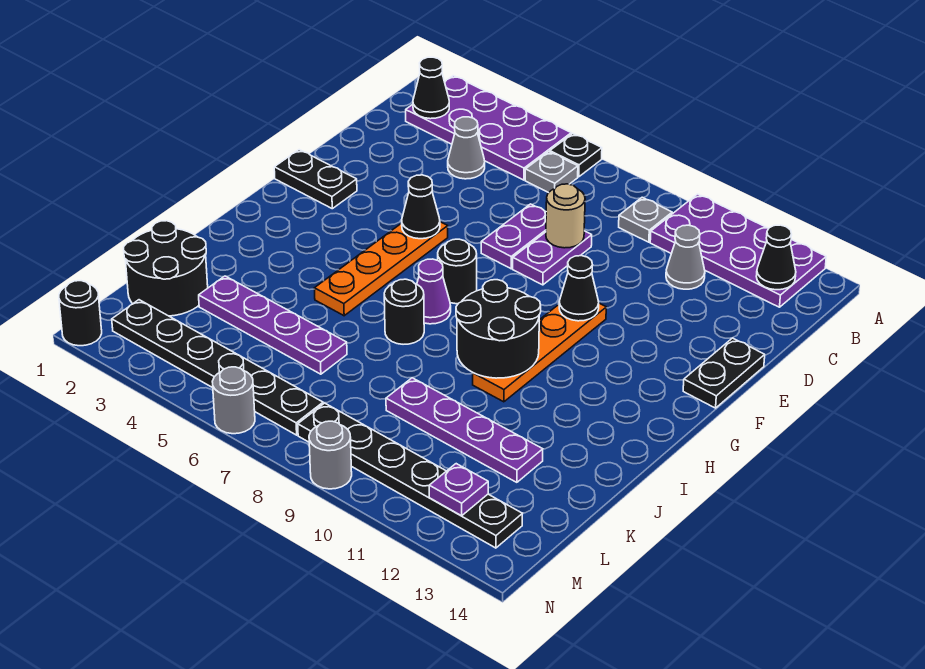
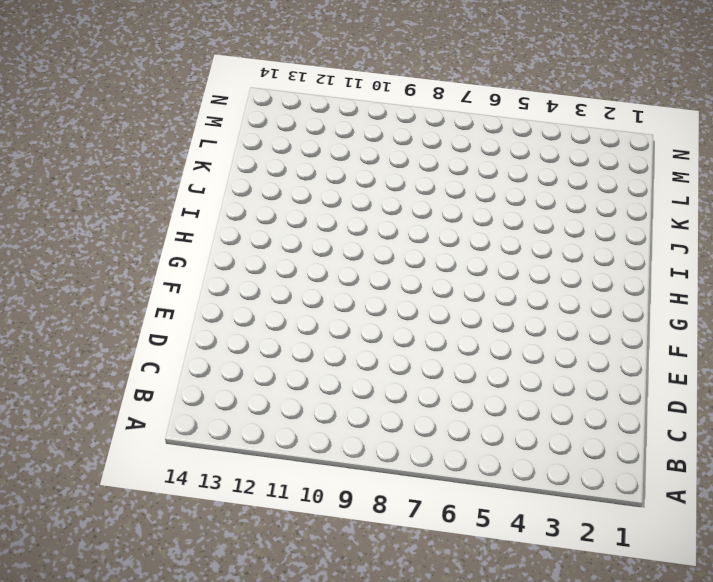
none -> purple plate A2:B5 level 1
none -> black plate A6 level 1
none -> purple plate A10:B13 level 1
none -> grey plate B6 level 1

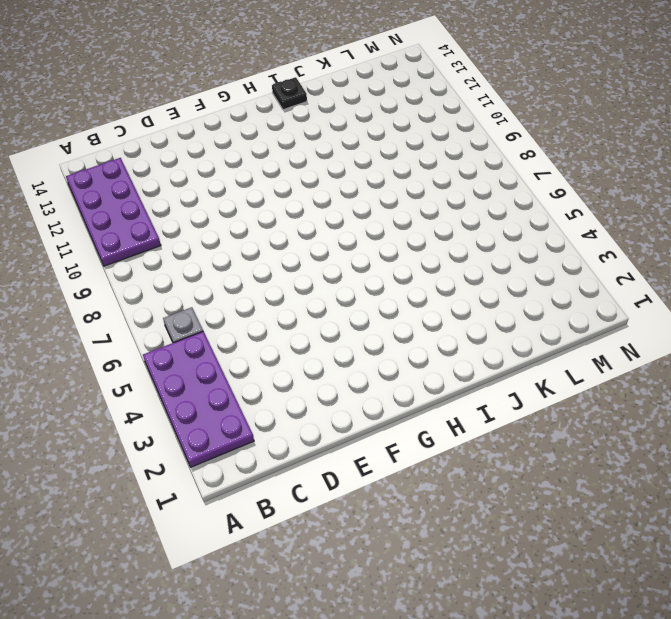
black plate I14 level 1 -> black plate A6 level 1
none -> grey plate B9 level 1
none -> grey cone C4 level 1
none -> grey cone C11 level 1
none -> purple plate D7:E7 level 1

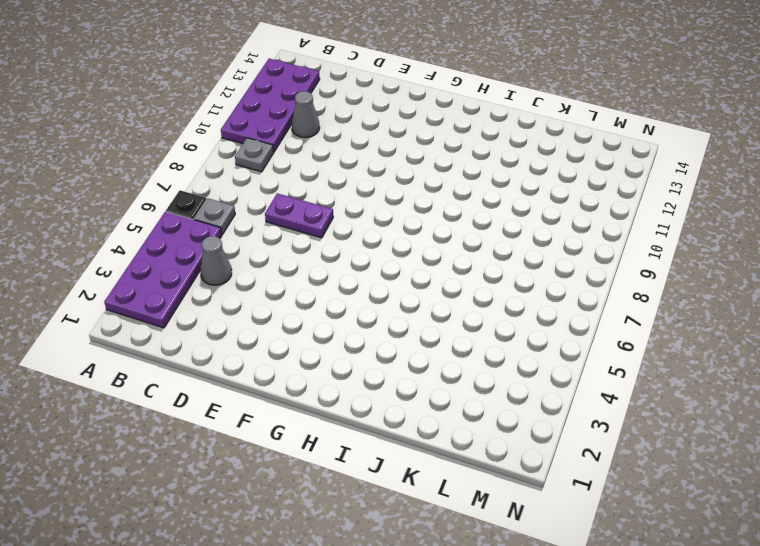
none -> purple plate D8:E8 level 1
none -> black plate E14:F14 level 1
none -> black plate F1:F2 level 1
none -> orange plate F5:I5 level 1

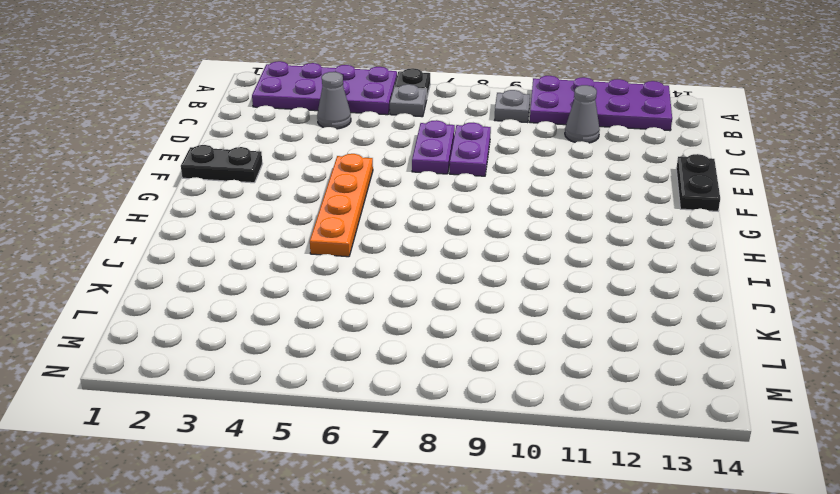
none -> orange plate F10:I10 level 1
none -> black round brick G7 level 1
none -> purple cone H7 level 1
none -> black round brick I7 level 1

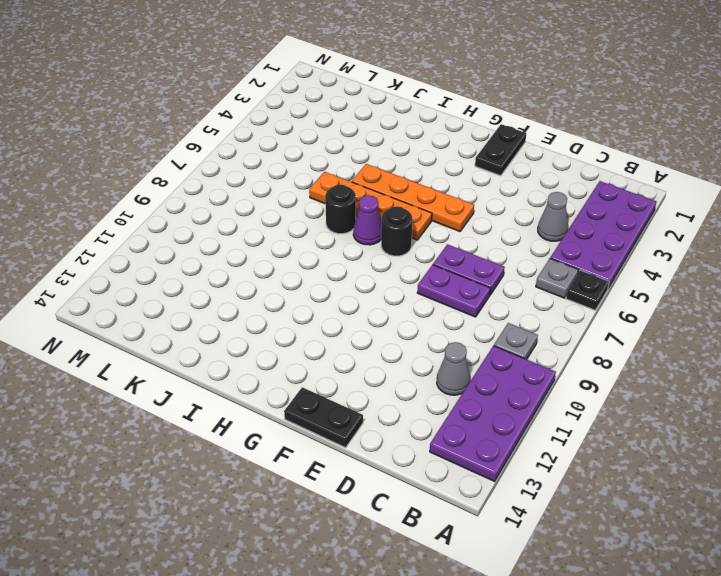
orange plate G6:J6 level 1 -> orange plate F10:I10 level 1
none -> black round brick K1:L2 level 1
none -> purple plate K3:K6 level 1
none -> purple plate K9:K12 level 1
none -> black plate M2:M7 level 1

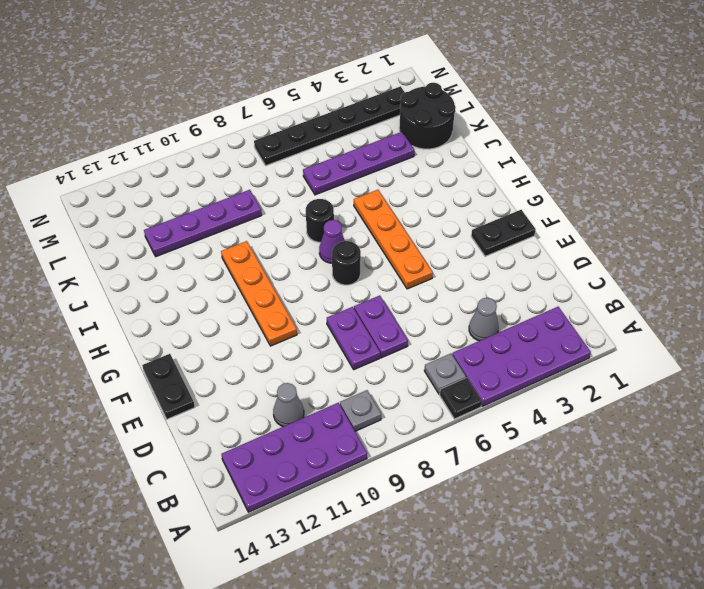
none -> black plate M8:M13 level 1
none -> black round brick N1 level 1
none -> grey round brick N6 level 1
none -> grey round brick N9 level 1

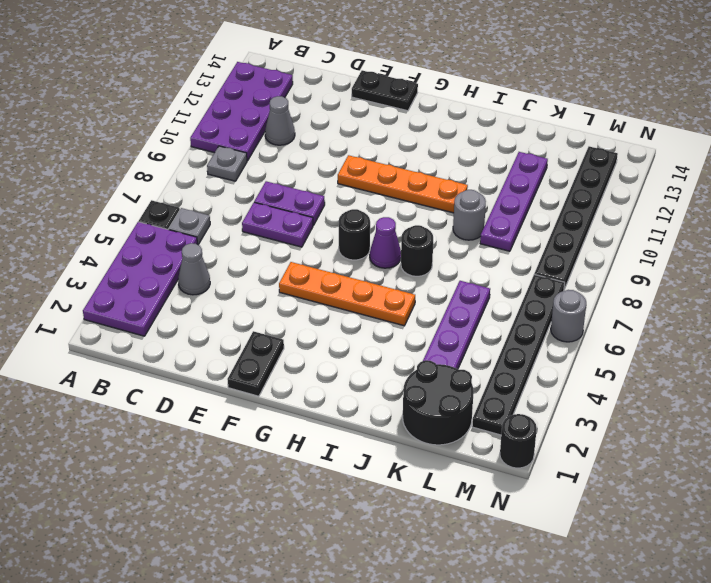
grey round brick J9 level 1 -> grey round brick N9 level 1
none -> black cone B2 level 2
none -> black cone B13 level 2
none -> tan round brick D8 level 2
none -> black cone F5 level 2

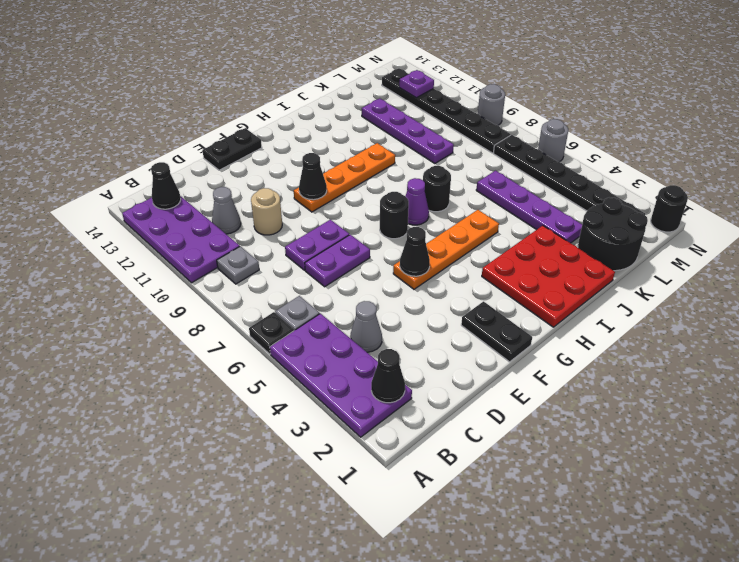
tan round brick D10 level 1 -> tan round brick D8 level 2
red plate H1:J3 level 1 -> none
none -> black round brick H9:I10 level 2

